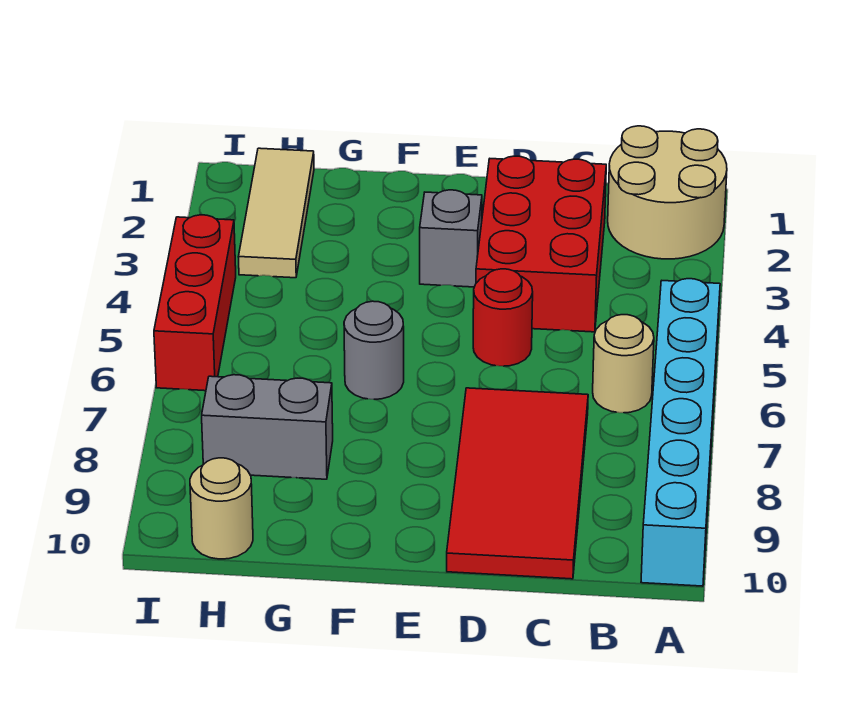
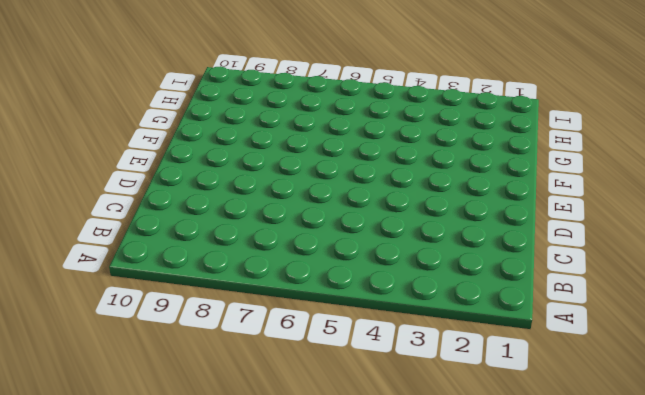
none -> tan round brick A1:B2 level 1
none -> cyan brick A5:A10 level 1
none -> tan round brick B6 level 1

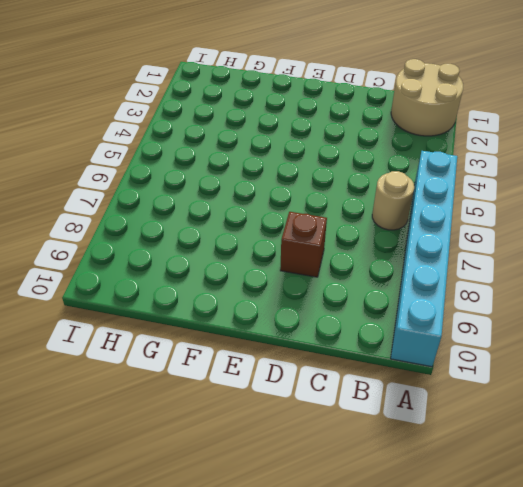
brown brick D8 level 1 -> red tile C7:D10 level 1
none -> red brick C2:D4 level 1
none -> red round brick D5 level 1
none -> grey brick E3 level 1

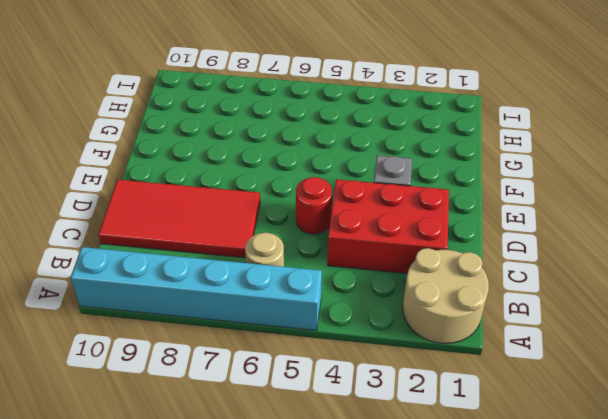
none -> grey round brick F6 level 1
none -> grey brick G8:H8 level 1
none -> tan tile H1:H3 level 1

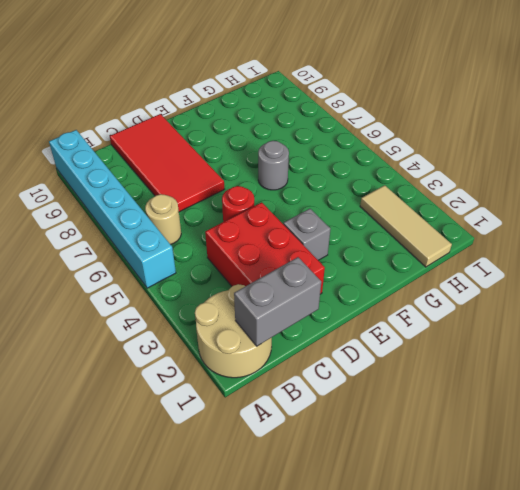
grey brick B1:C1 level 2 -> grey brick G8:H8 level 1
none -> tan round brick H10 level 1
none -> red brick I4:I6 level 1

